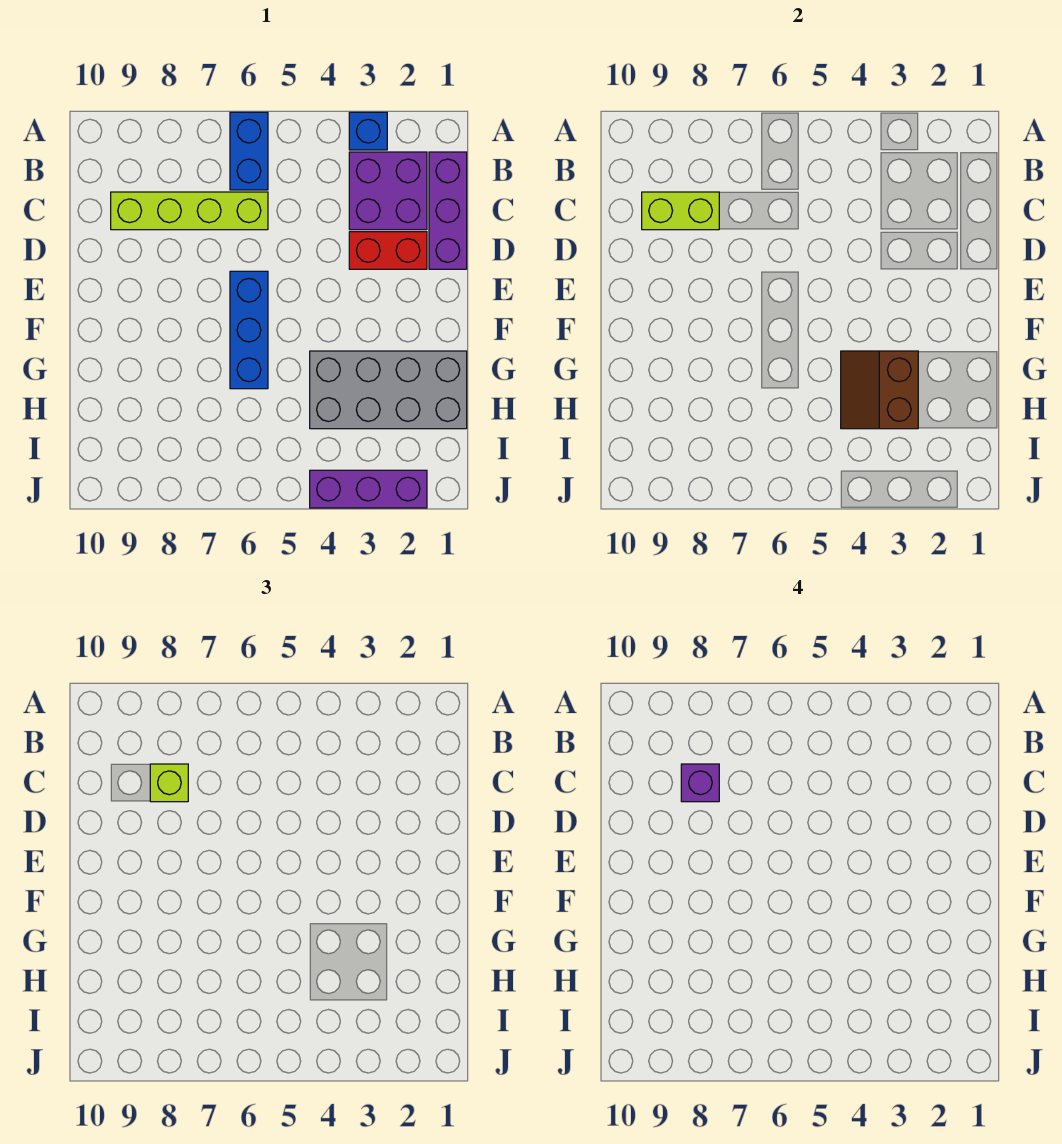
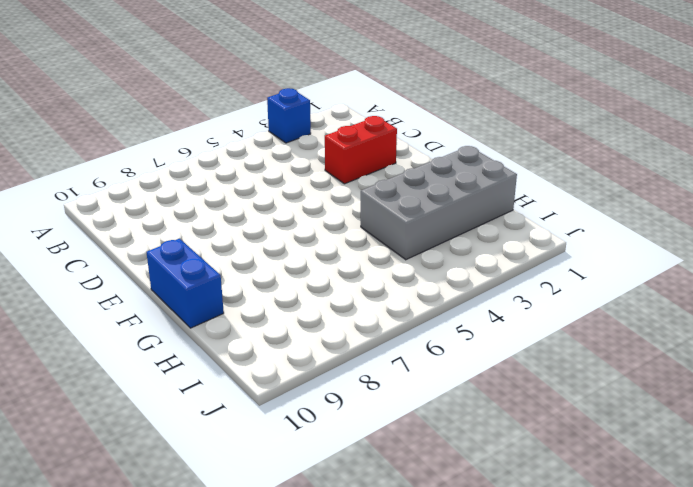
blue brick F10:G10 level 1 -> blue brick A6:B6 level 1
none -> purple brick B1:D1 level 1
none -> purple brick B2:C3 level 1
none -> lime brick C6:C9 level 1

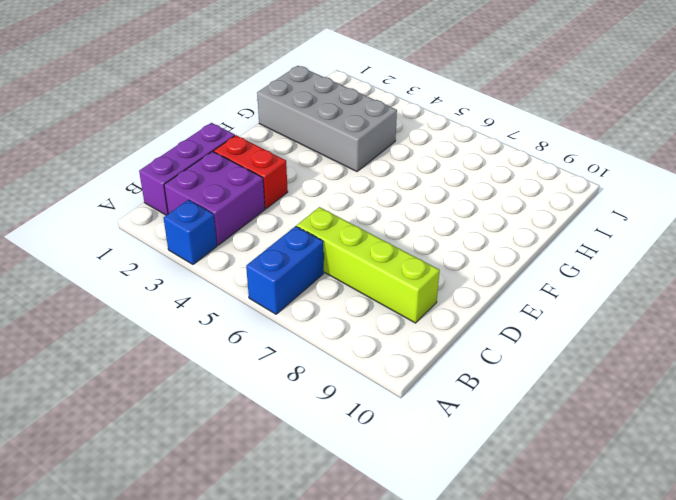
none -> blue brick E6:G6 level 1
none -> purple brick J2:J4 level 1
none -> lime brick C8:C9 level 2

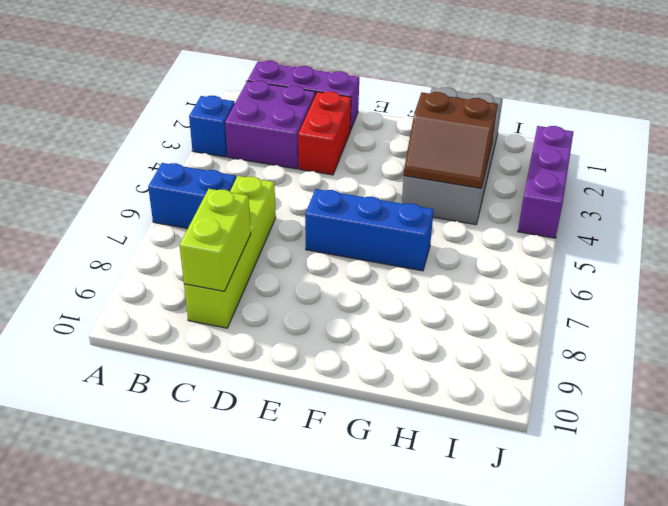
none -> lime brick C8 level 3
none -> purple brick C8 level 4

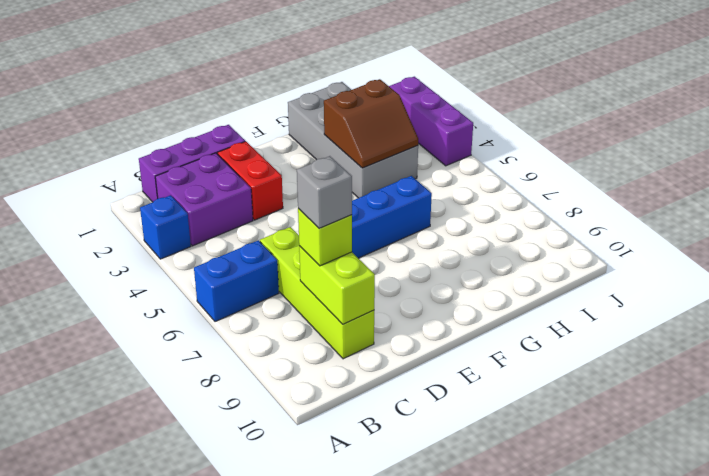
grey brick C8 level 4 -> purple brick C8 level 4

